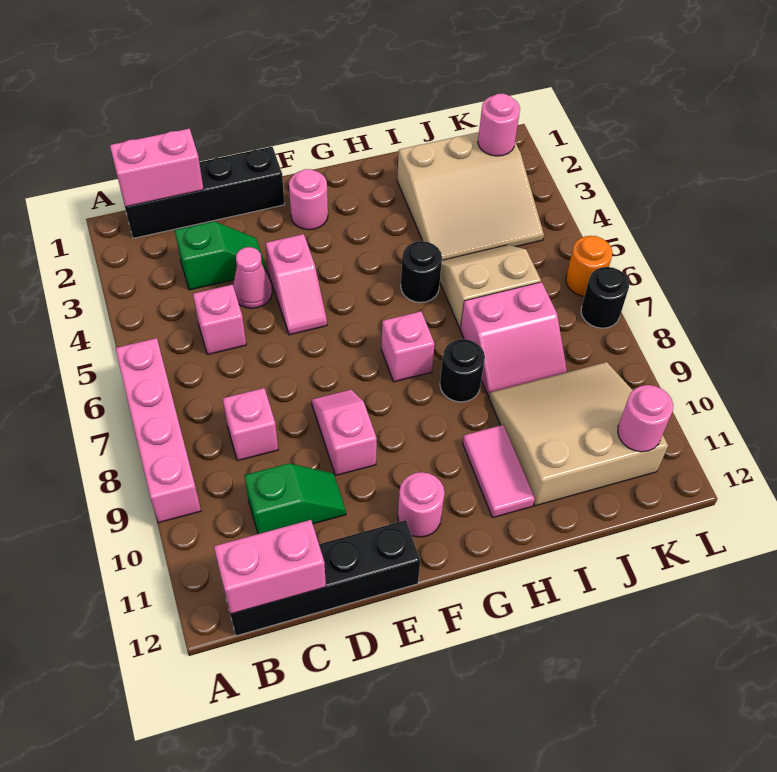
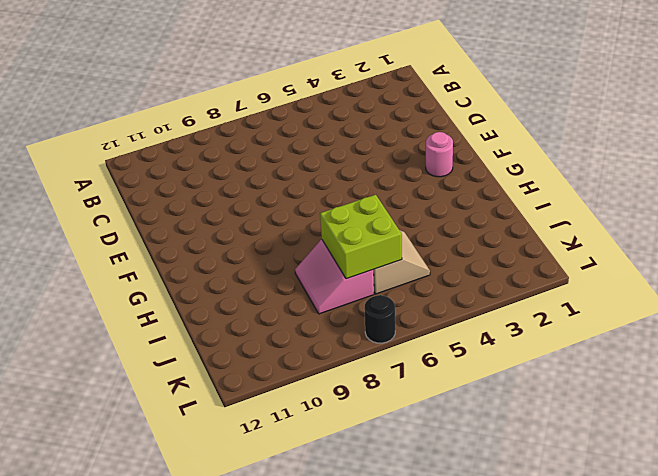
lime brick I6:J7 level 2 -> none
none -> pink brick A6:A9 level 1
none -> black brick B1:E1 level 1
none -> black brick B12:E12 level 1

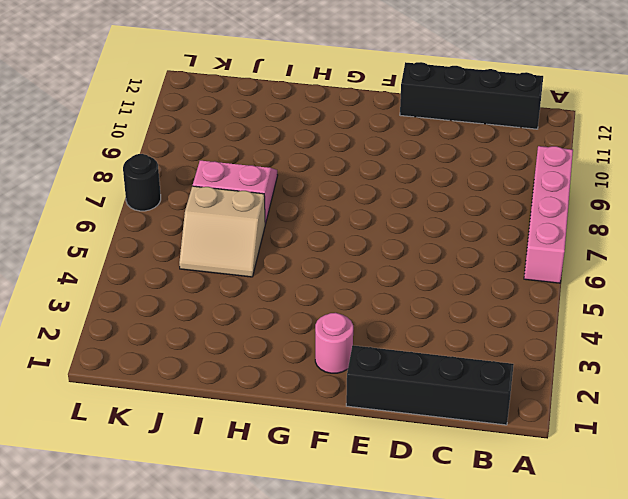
none -> green slope C3:D3 level 1 top C
none -> pink brick C5 level 1
none -> pink brick C8 level 1

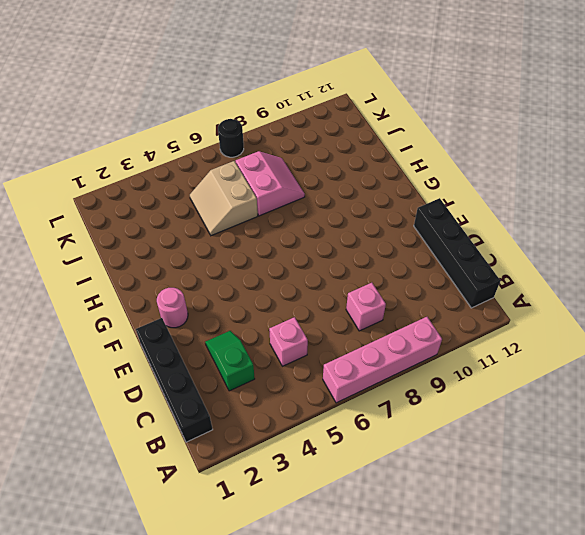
none -> green slope C10:D10 level 1 top C
none -> pink cone D4 level 1
none -> pink slope E4:E5 level 1 top 4

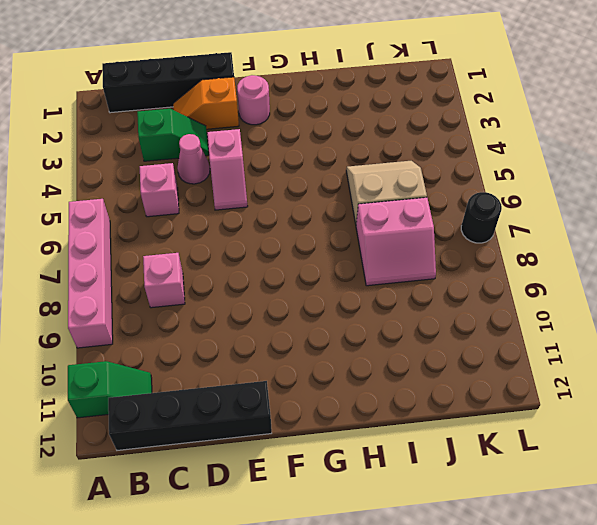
green slope A11:B11 level 1 top A -> green slope C10:D10 level 1 top C
orange slope D2:E2 level 1 top E -> none
none -> pink slope E8:E9 level 1 top 9
none -> pink round brick F11 level 1
none -> pink brick G7 level 1

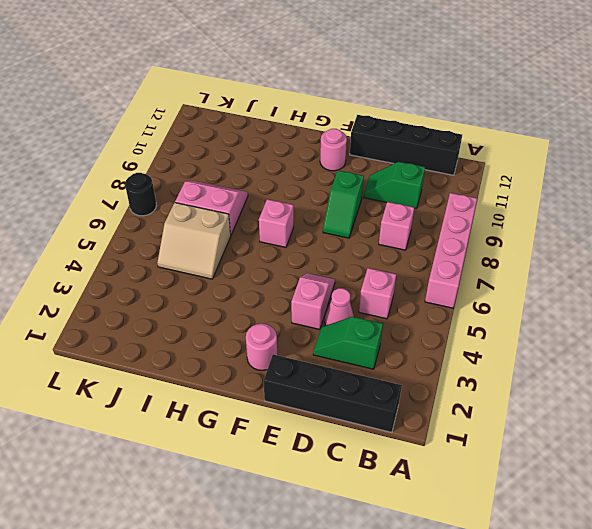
green slope E8:E9 level 1 top 9 -> pink slope E8:E9 level 1 top 9
none -> black round brick H5 level 1
none -> black round brick H8 level 1
none -> pink tile H10:H11 level 1

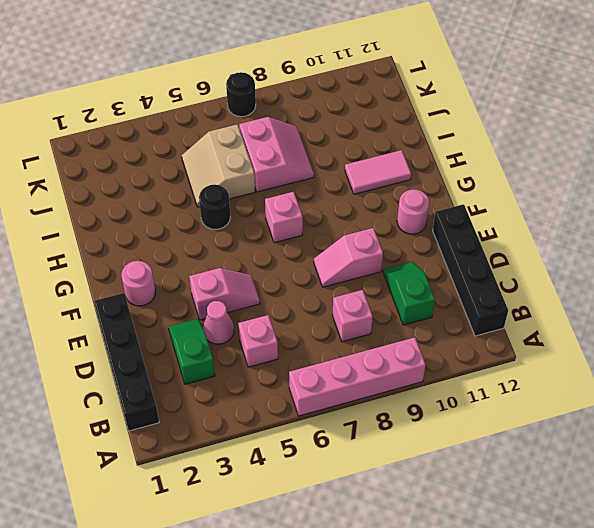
none -> black round brick H8 level 1
none -> tan slope I2:K4 level 1 top 2
none -> tan slope I9:K11 level 1 top 11

